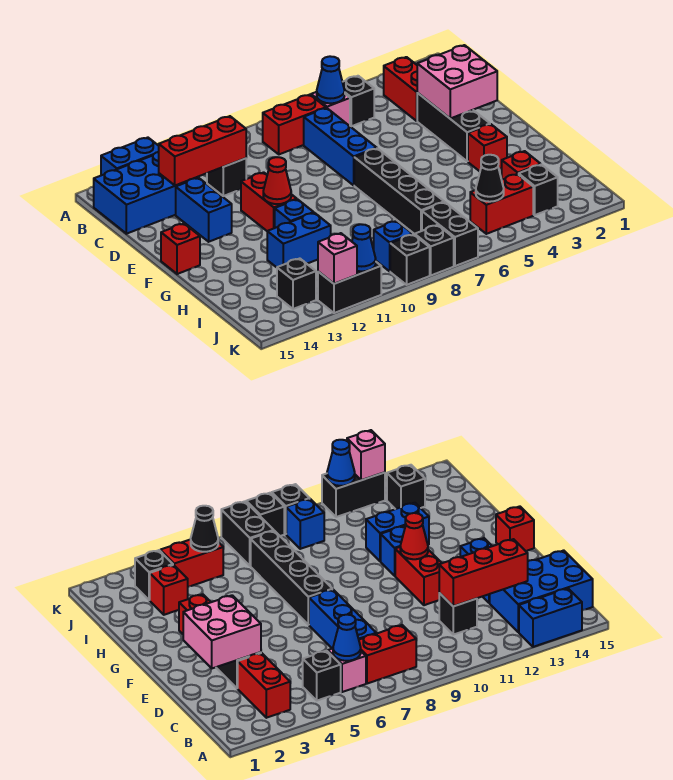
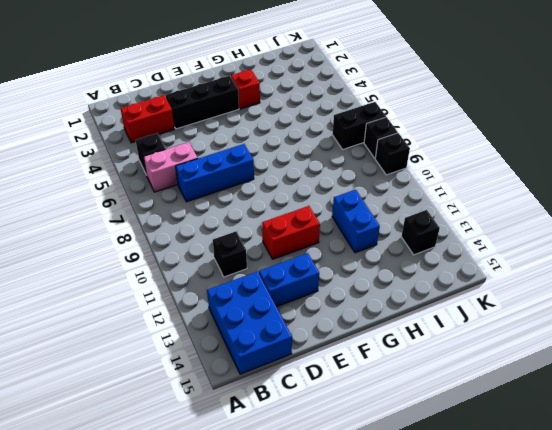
pink brick B6:C6 level 1 -> pink brick B6 level 1
none -> blue brick A13:A14 level 1
none -> red brick B7:B8 level 1
none -> black brick F7:I7 level 1
none -> red brick F15 level 1

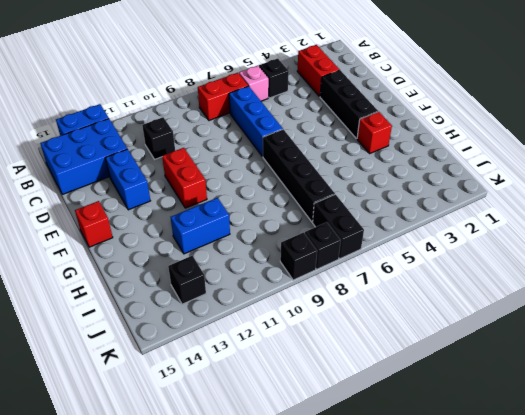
none -> blue brick G11 level 1
none -> red brick I3 level 1
none -> black brick J3 level 1
none -> red brick J4:J5 level 1

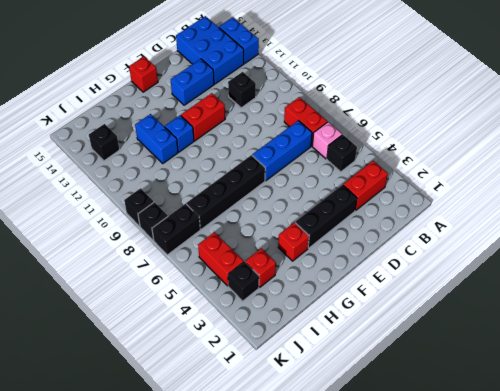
none -> blue brick J9 level 1
none -> black brick K11:K12 level 1
none -> blue cone B6 level 2
none -> red brick C11:C13 level 2

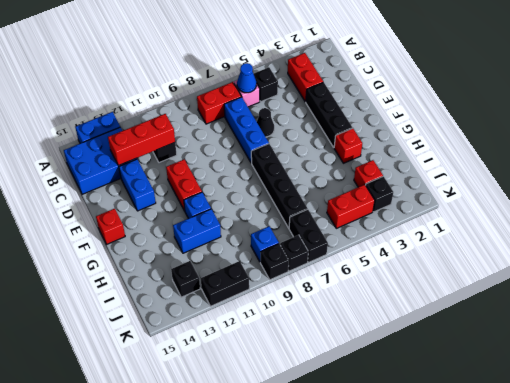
black cone D6 level 1 -> black cone J5 level 2
none -> pink brick D2:E3 level 2
none -> red cone F11 level 2
none -> blue cone K11 level 2
none -> pink brick K12 level 2

